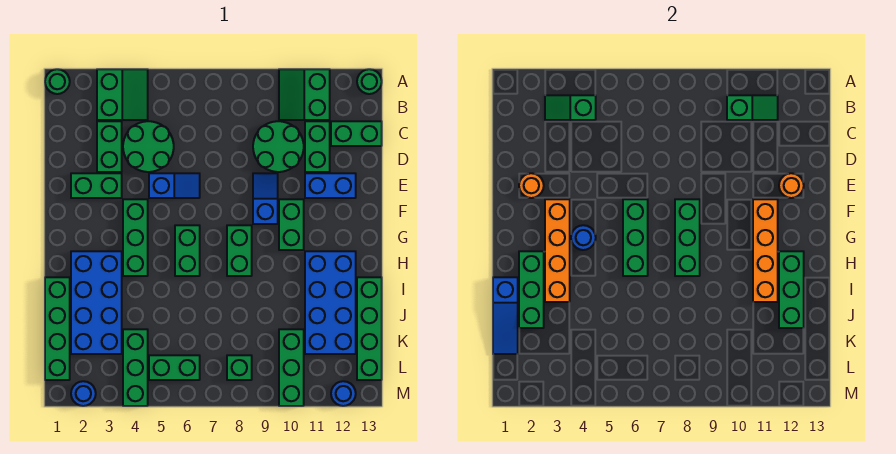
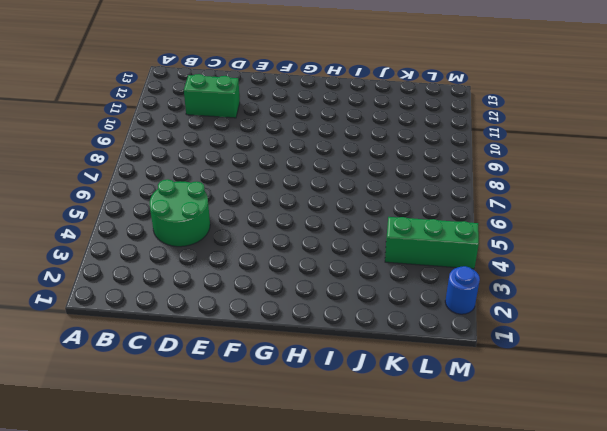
none -> green round brick A1 level 1
none -> green slope A3:B4 level 1 top 3
none -> green slope A10:B11 level 1 top 11
none -> green round brick A13 level 1

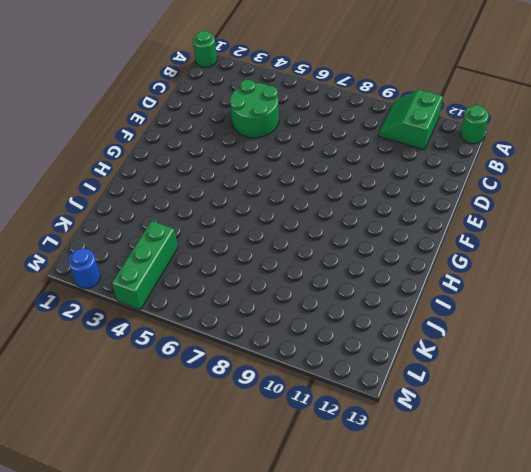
none -> green slope A3:B4 level 1 top 3
none -> green brick C3:D3 level 1
none -> green round brick C9:D10 level 1
none -> green brick C11:D11 level 1

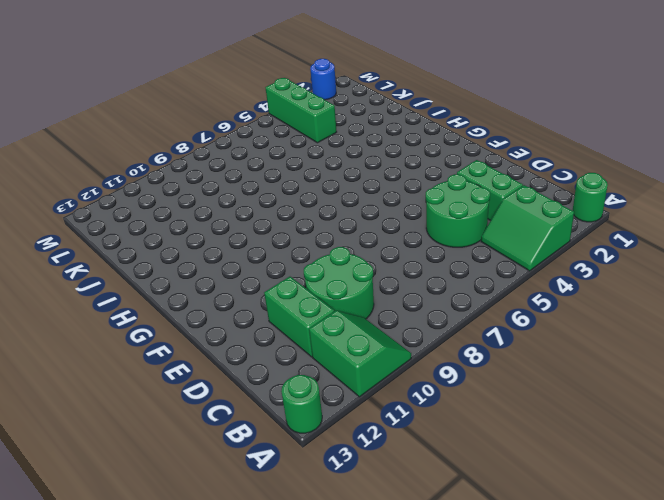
none -> green brick C12:C13 level 1
none -> green brick E2:E3 level 1
none -> blue slope E5:E6 level 1 top 5
none -> blue slope E9:F9 level 1 top F

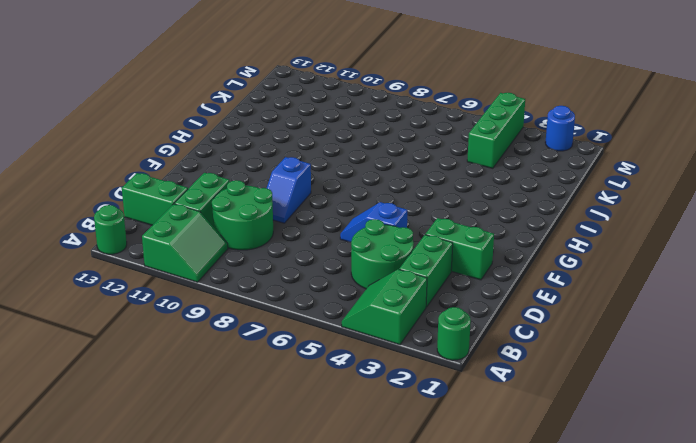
none -> blue brick E11:E12 level 1
none -> green brick F4:H4 level 1
none -> green brick F10:G10 level 1
none -> green brick G6:H6 level 1

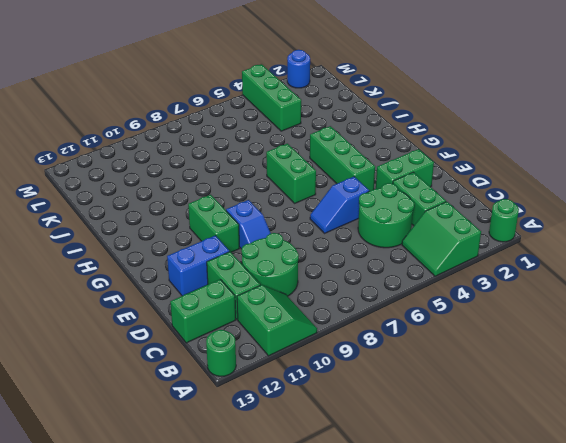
none -> green brick G8:H8 level 1
none -> blue brick H2:K3 level 1
none -> blue brick H11:K12 level 1
none -> green brick I1:L1 level 1

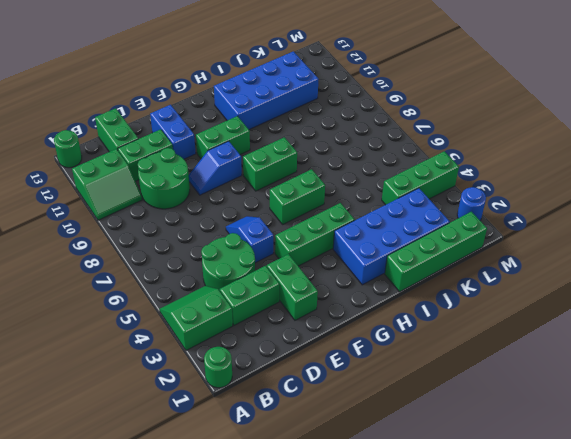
none -> green brick I13:L13 level 1
none -> green brick K10:M10 level 1
none -> green brick L5:L6 level 1
none -> green brick L8 level 1

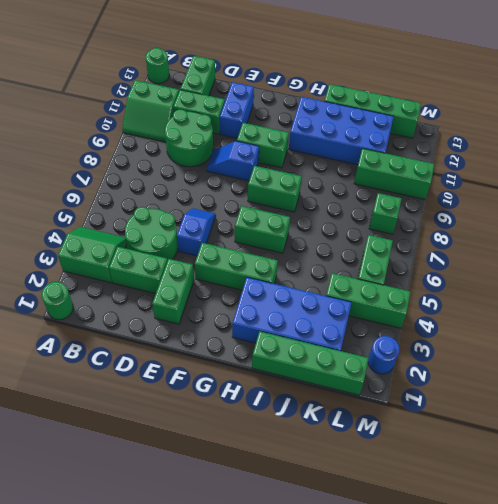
none -> blue round brick M12 level 1
none -> green slope B3:B4 level 2 top 4
none -> green slope B10:B11 level 2 top 10
none -> orange round brick E2 level 2

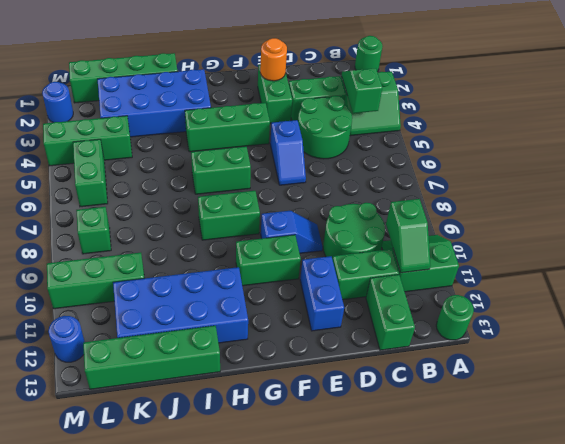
none -> orange round brick E12 level 2
none -> orange brick F3:I3 level 2
none -> green brick F6:H6 level 2
none -> green brick F8:H8 level 2

